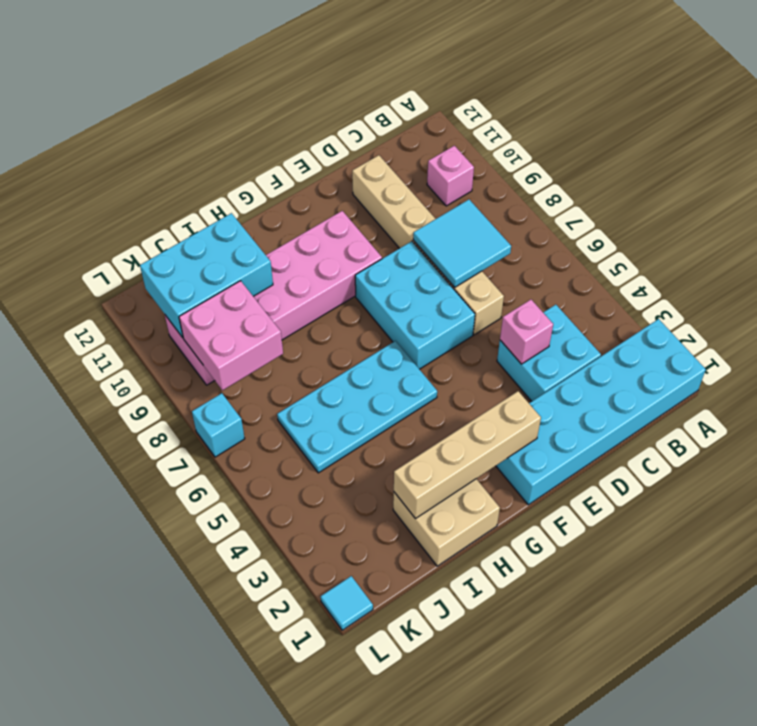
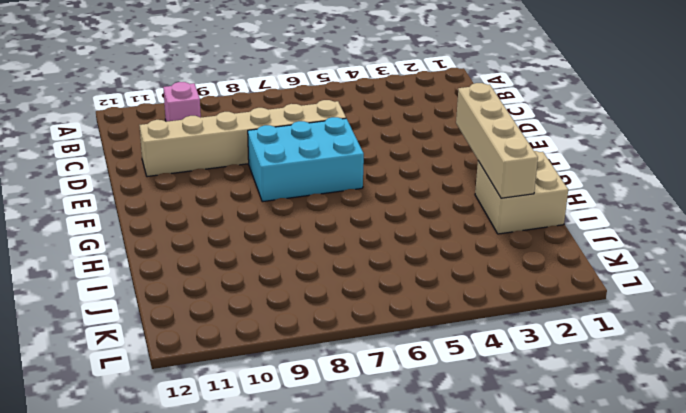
none -> cyan brick A1:F2 level 1
none -> cyan brick C3:D4 level 1
none -> pink brick F9:K10 level 1

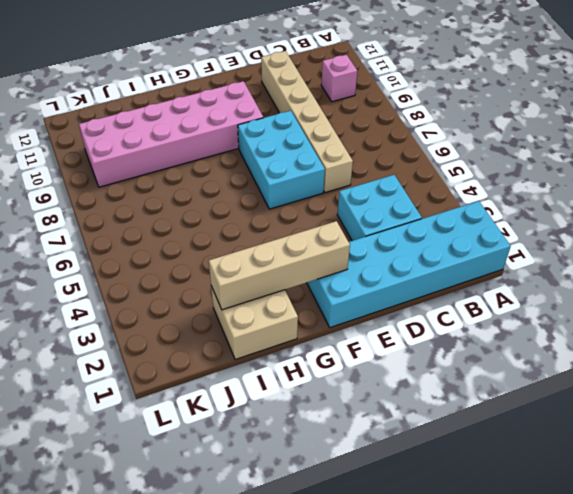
none -> cyan plate G5:J6 level 1
none -> cyan tile L1 level 1
none -> cyan brick L7 level 1

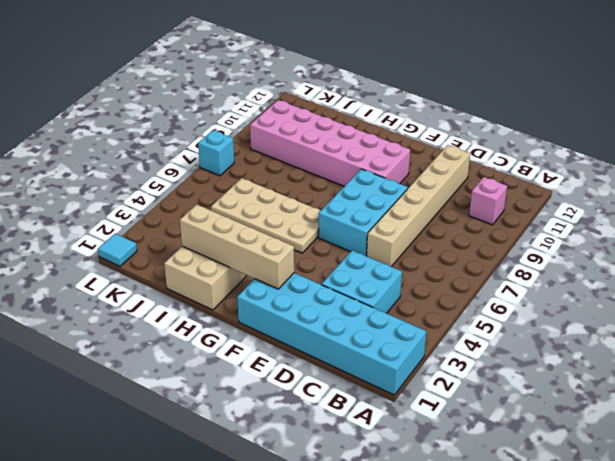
tan plate G5:J6 level 1 -> cyan plate G5:J6 level 1
none -> cyan tile C7:D8 level 2
none -> pink brick D4 level 2
none -> cyan brick I10:K11 level 2

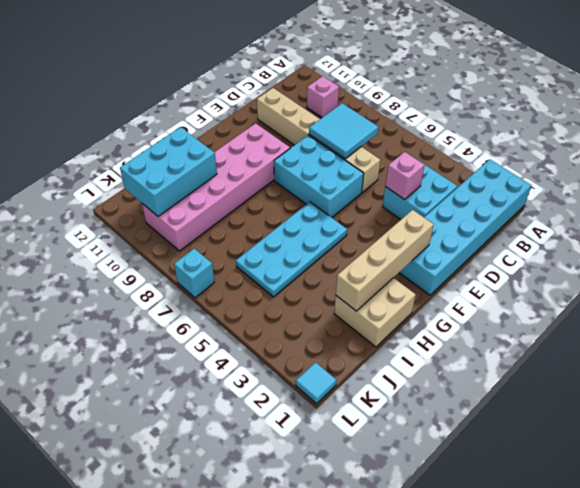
none -> pink brick J8:K9 level 2

